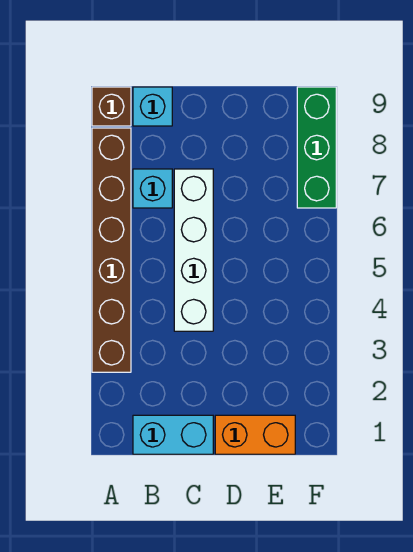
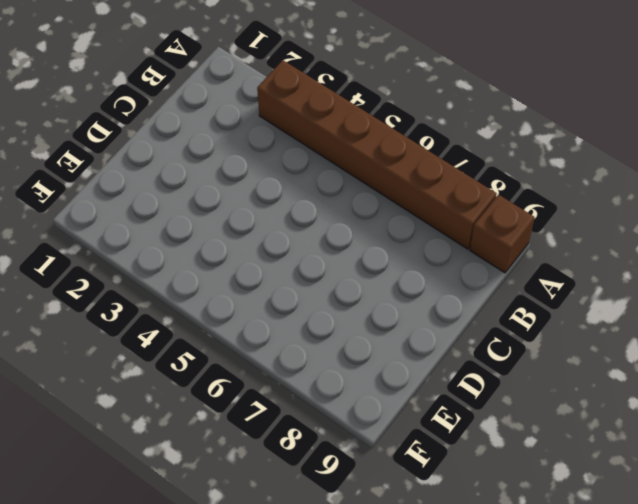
none -> cyan brick B1:C1 level 1
none -> cyan brick B7 level 1

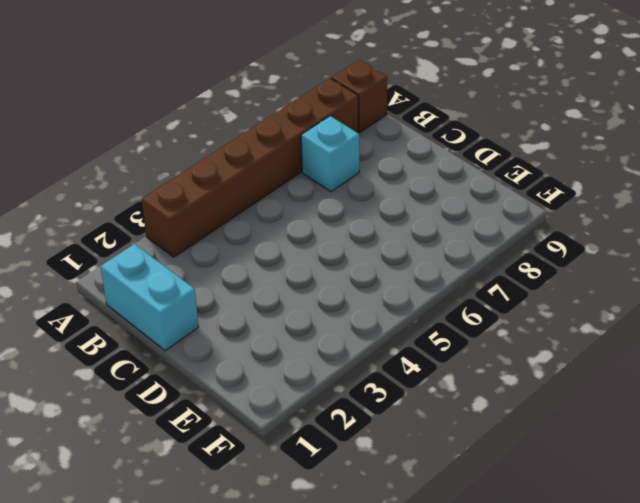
none -> cyan brick B9 level 1
none -> white brick C4:C7 level 1

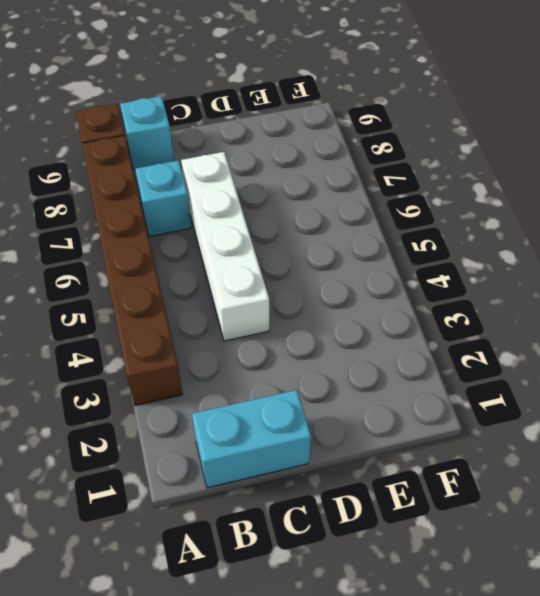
none -> orange brick D1:E1 level 1
none -> green brick F7:F9 level 1

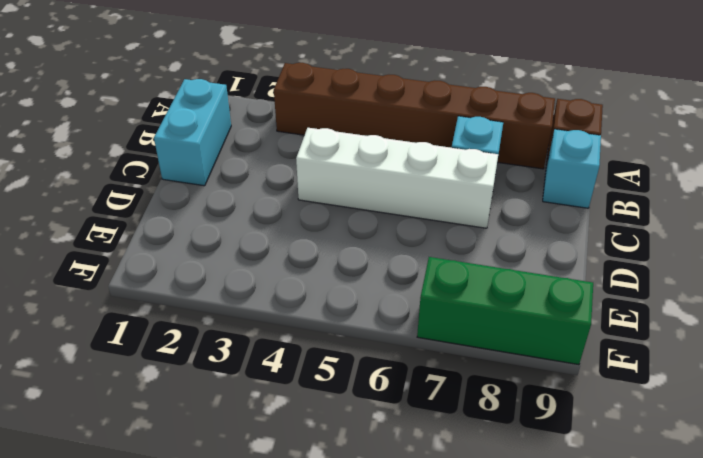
none -> orange brick D1:E1 level 1

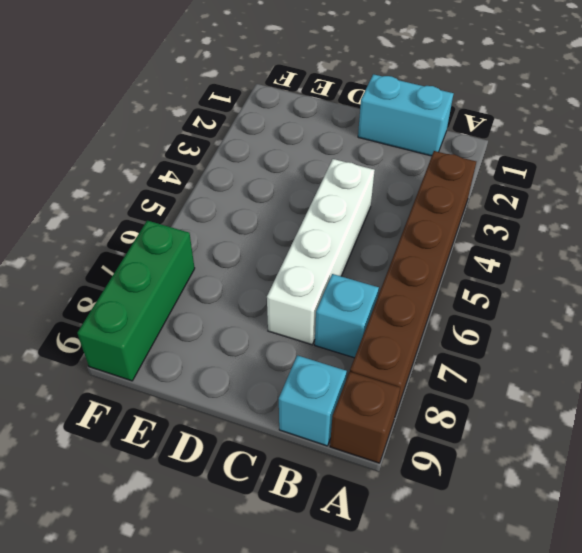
none -> orange brick D1:E1 level 1

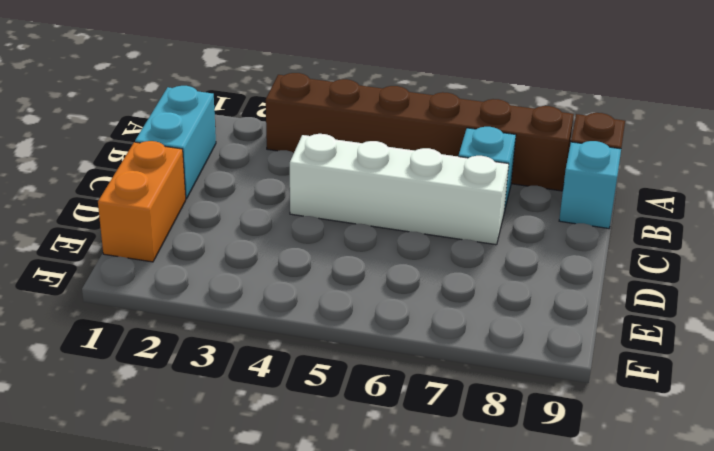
none -> green brick F7:F9 level 1

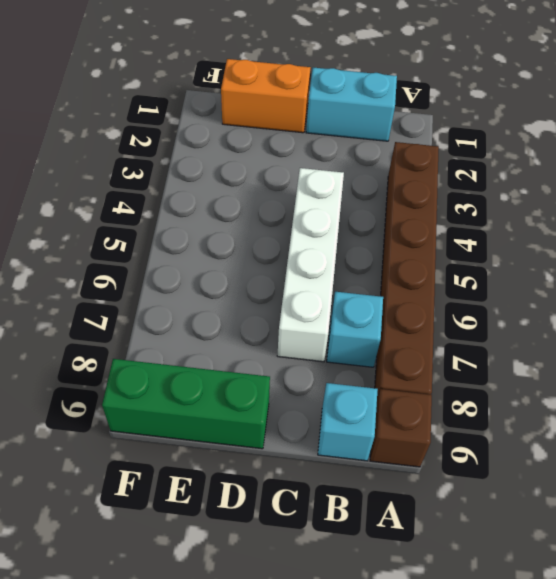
green brick D9:F9 level 1 -> green brick F7:F9 level 1

